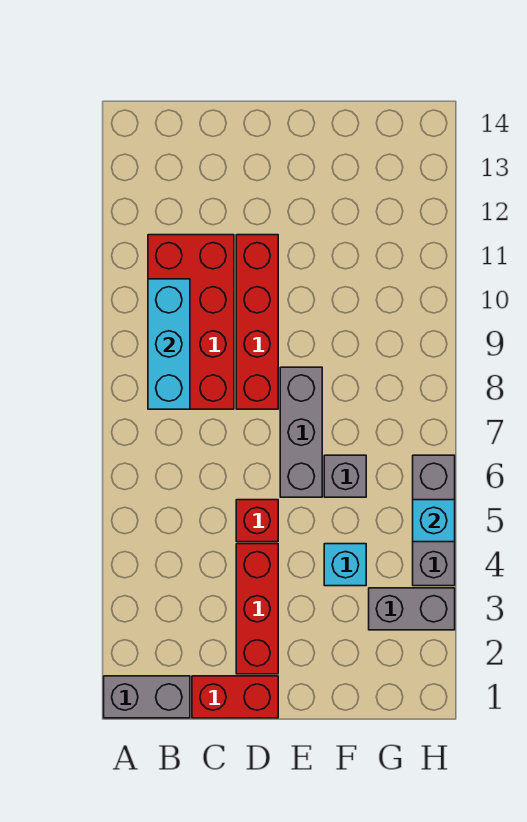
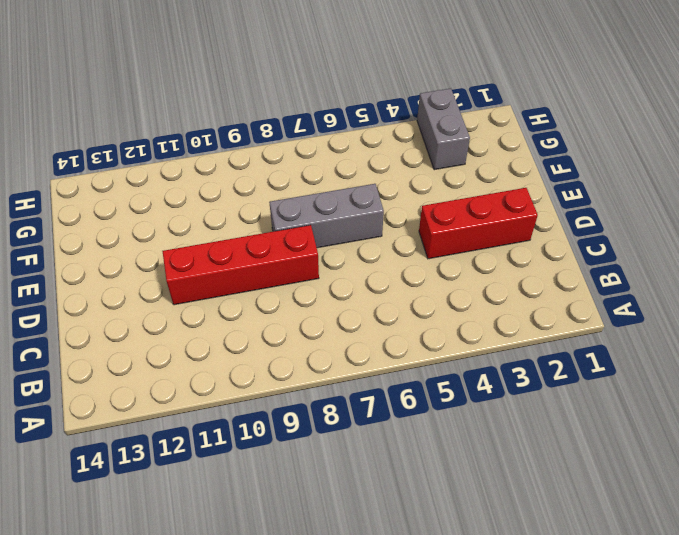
none -> grey brick A1:B1 level 1
none -> red brick B8:C11 level 1
none -> red brick C1:D1 level 1

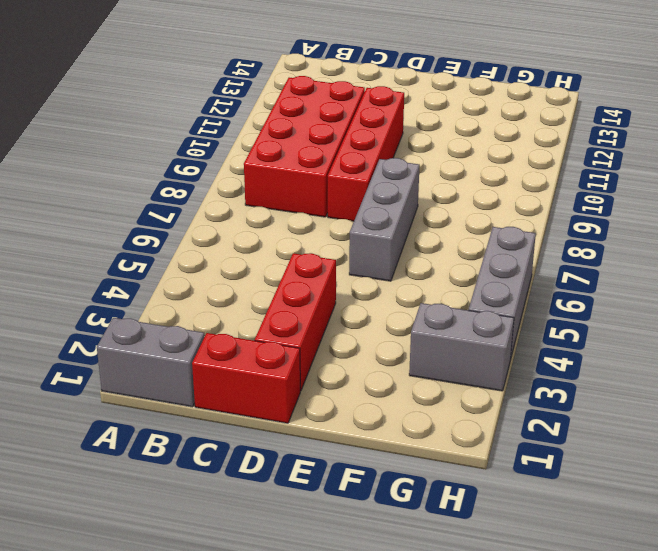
none -> red brick D5 level 1
none -> cyan brick F4 level 1
none -> grey brick F6 level 1

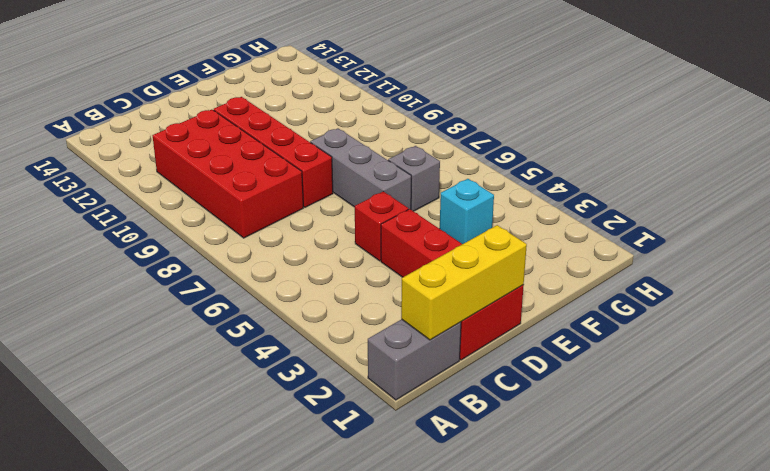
yellow brick B1:D1 level 2 -> none
none -> grey brick G3:H3 level 1
none -> grey brick H4:H6 level 1
none -> cyan brick B8:B10 level 2

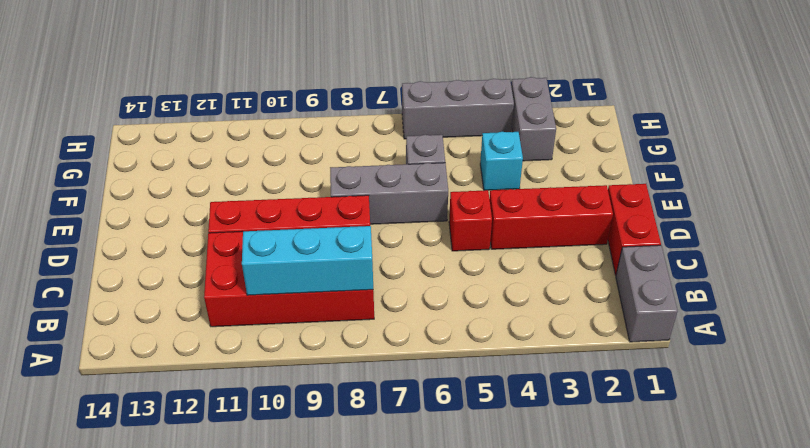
none -> cyan brick H5 level 2

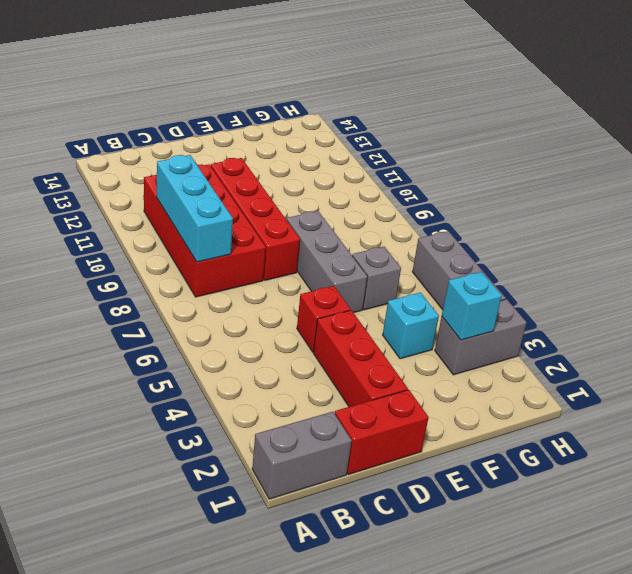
cyan brick G3 level 2 -> cyan brick H5 level 2

